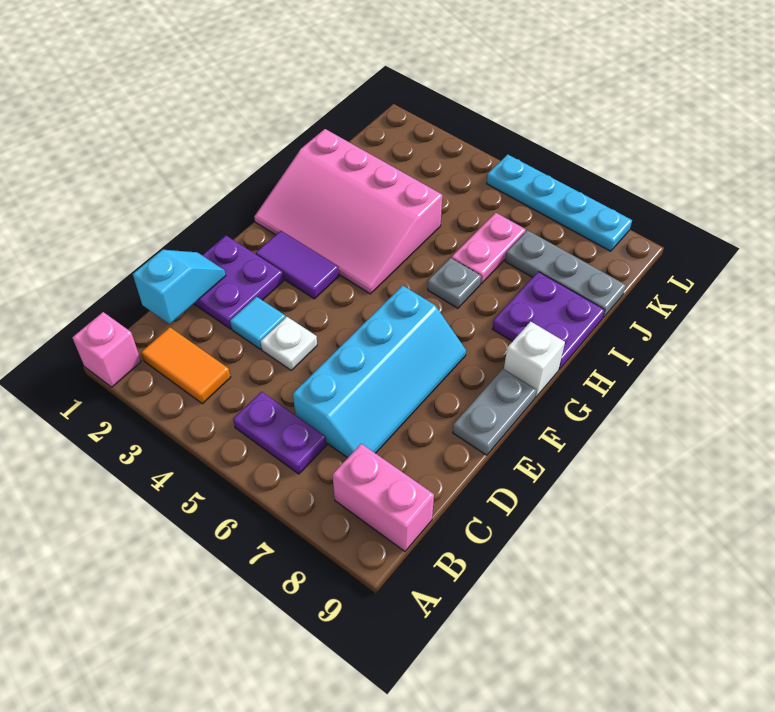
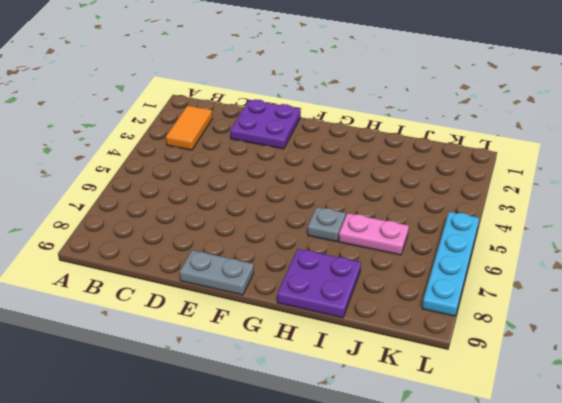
none -> pink brick A1 level 1
none -> purple plate B5:B6 level 1
none -> pink brick B8:B9 level 1

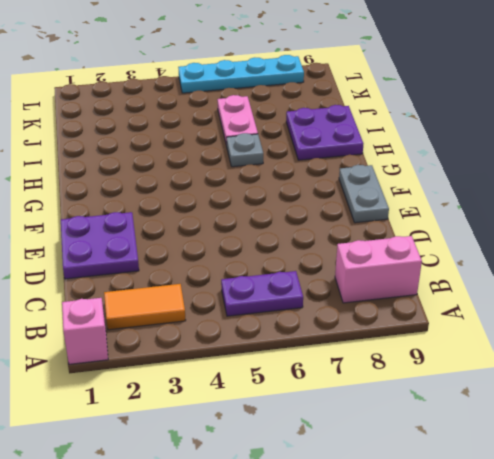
none -> cyan slope C6:F7 level 1 top 6
none -> cyan tile D3 level 1
none -> white plate D4 level 1

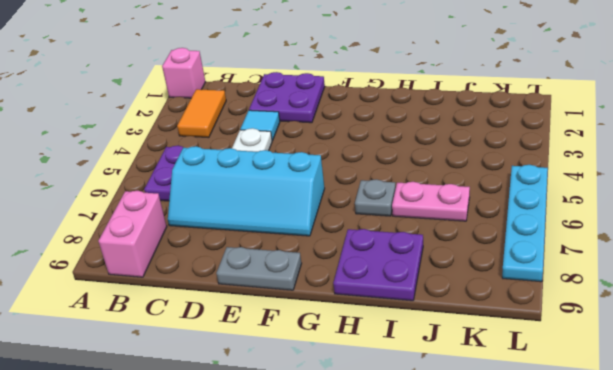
none -> purple tile F2:F3 level 1
none -> pink slope G1:I4 level 1 top I
none -> white brick G9 level 1

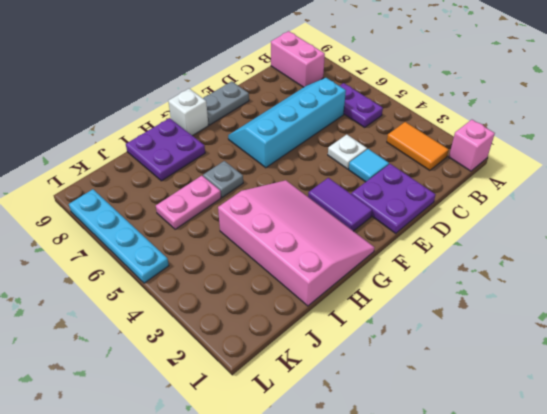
none -> grey plate J7:J9 level 1
none -> cyan slope C1:D1 level 2 top C

